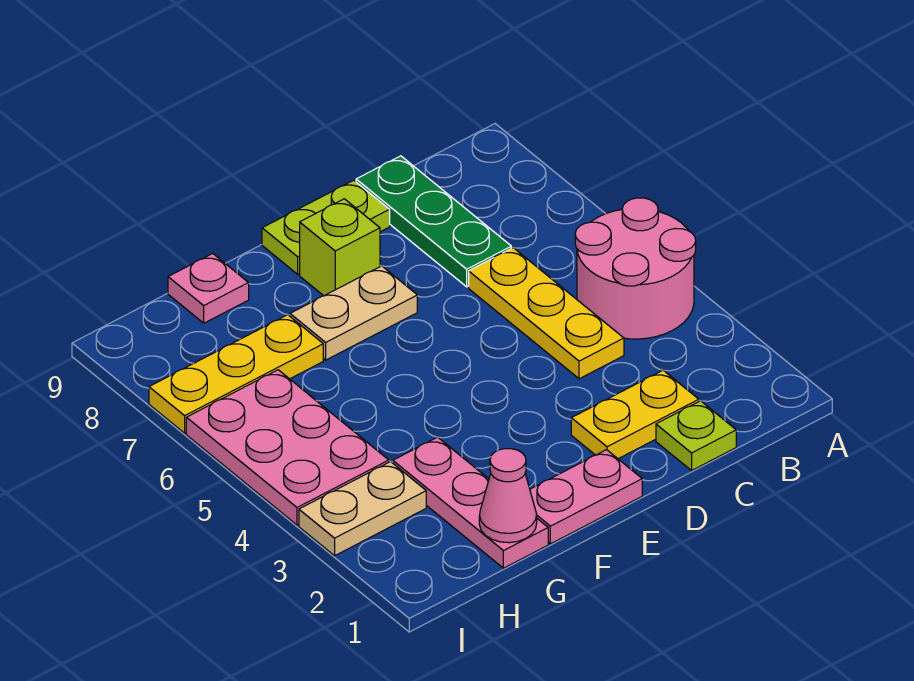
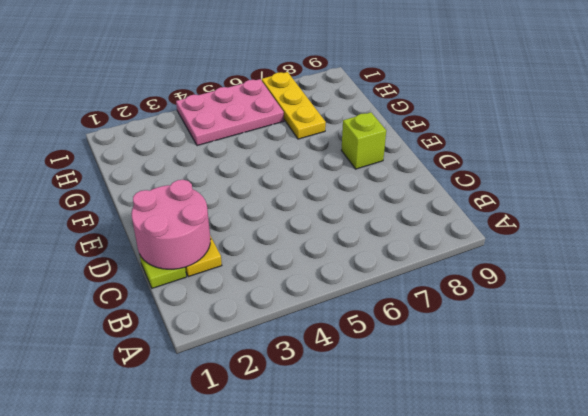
pink round brick C1:D2 level 2 -> pink round brick A4:B5 level 1
none -> yellow plate C4:C6 level 1
none -> green plate C7:C9 level 1
none -> lime plate D9:E9 level 1

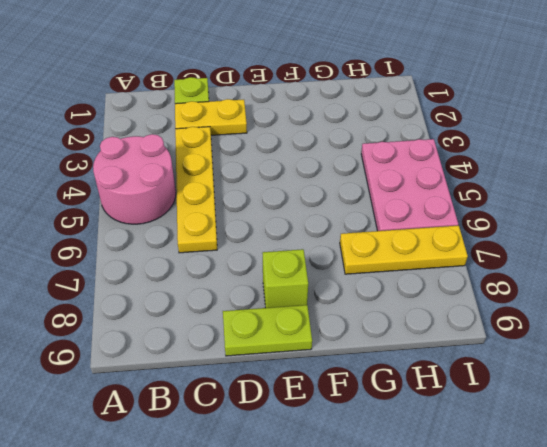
yellow plate C3:C6 level 1 -> yellow plate C4:C6 level 1
none -> green plate C7:C9 level 1
none -> pink plate E1:F1 level 1
none -> tan plate E7:F7 level 1

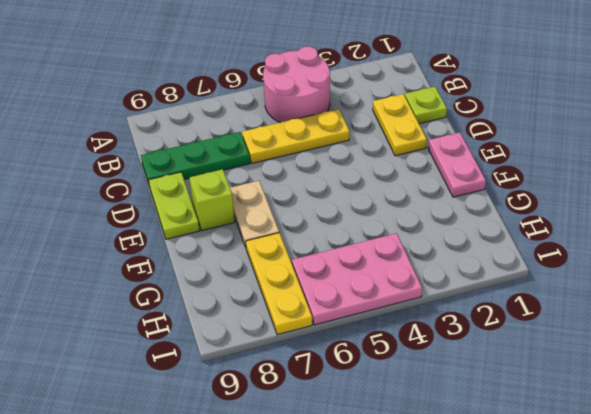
none -> pink plate G1:G3 level 1
none -> pink plate G9 level 1
none -> tan plate H3:I3 level 1

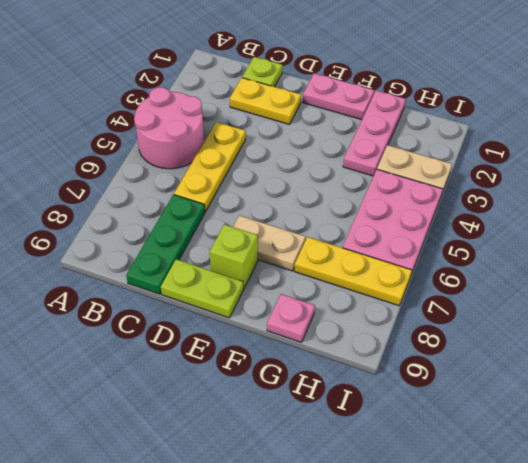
none -> pink cone G1 level 2

